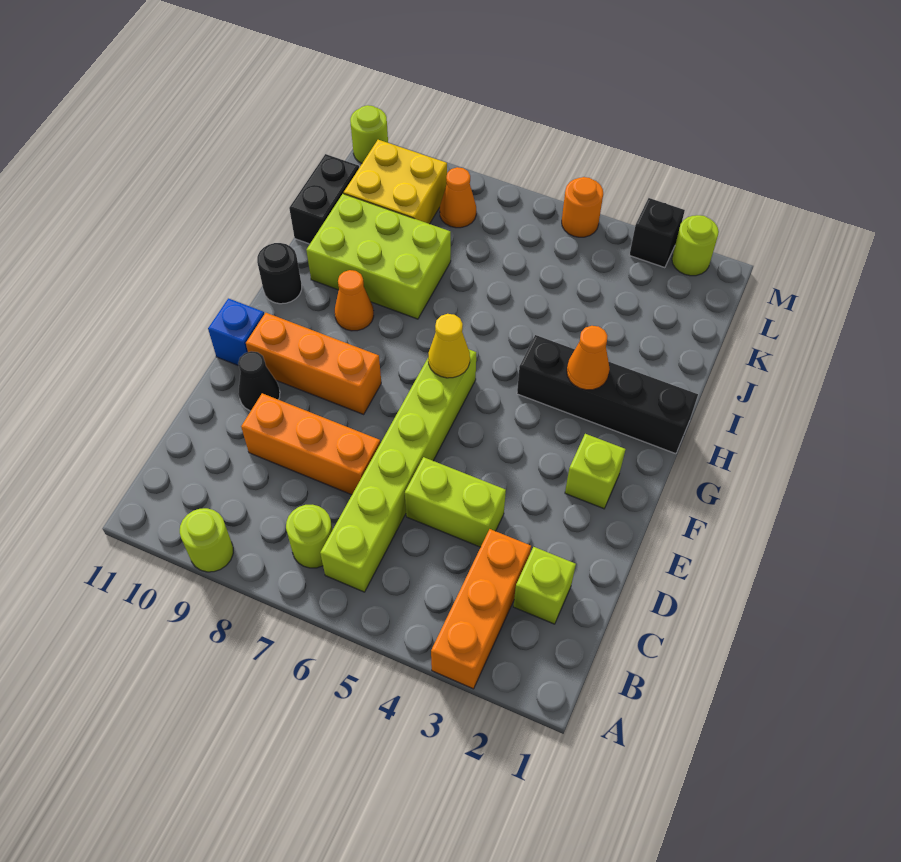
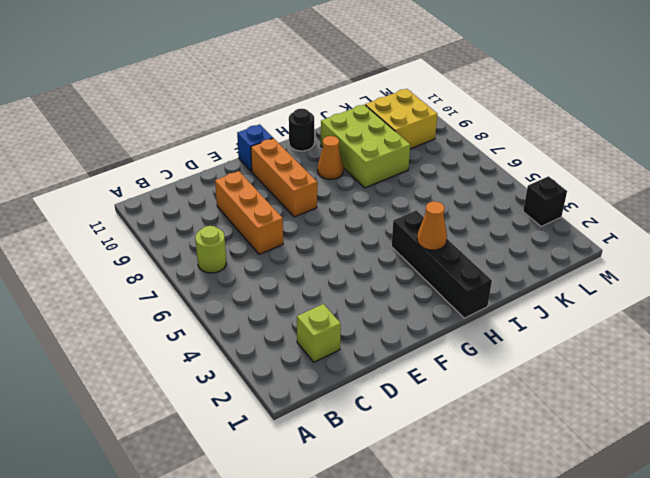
none -> orange brick A3:C3 level 1
none -> lime round brick A9 level 1
none -> lime brick B6:G6 level 1

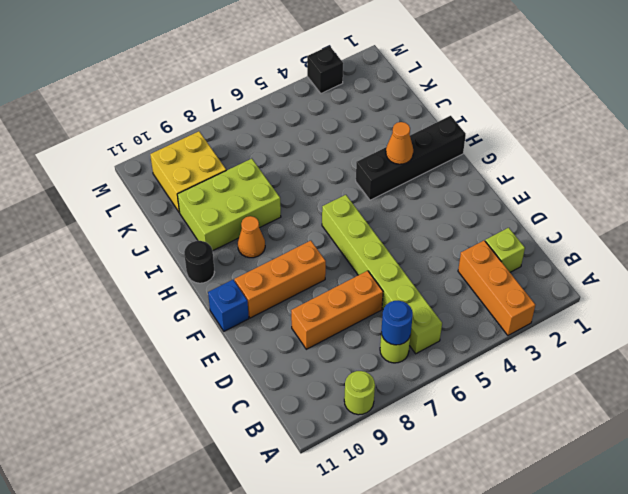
blue round brick B7 level 2 -> none
none -> lime brick D4:D5 level 1
none -> black cone E10 level 1
none -> lime brick F2 level 1

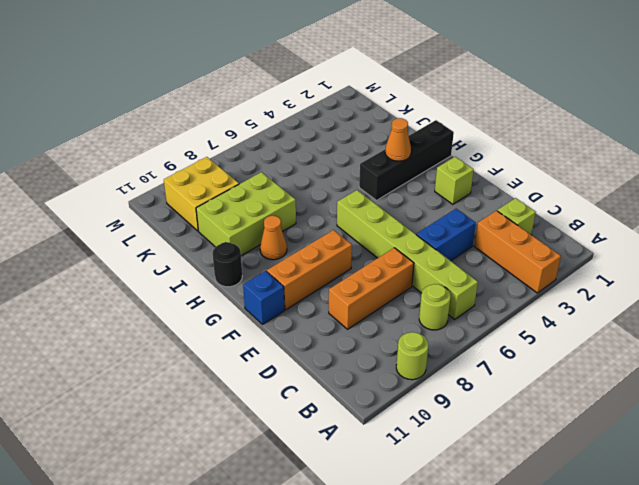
blue brick D4:D5 level 1 -> lime brick D4:D5 level 1
none -> black cone E10 level 1
none -> black brick J11:K11 level 1
none -> orange cone L8 level 1

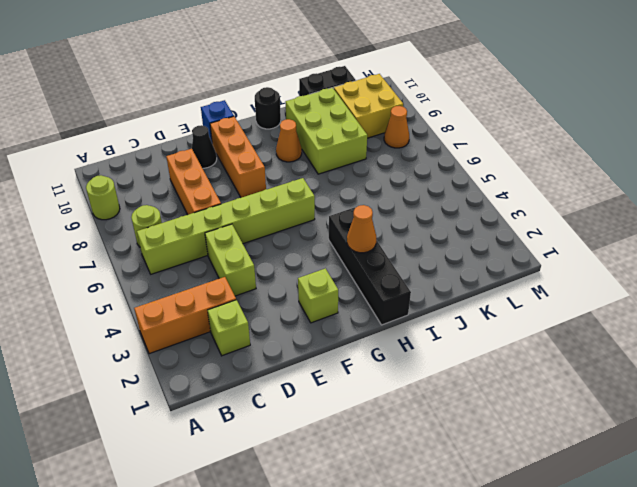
none -> lime round brick M2 level 1
none -> black brick M3 level 1
none -> orange round brick M5 level 1

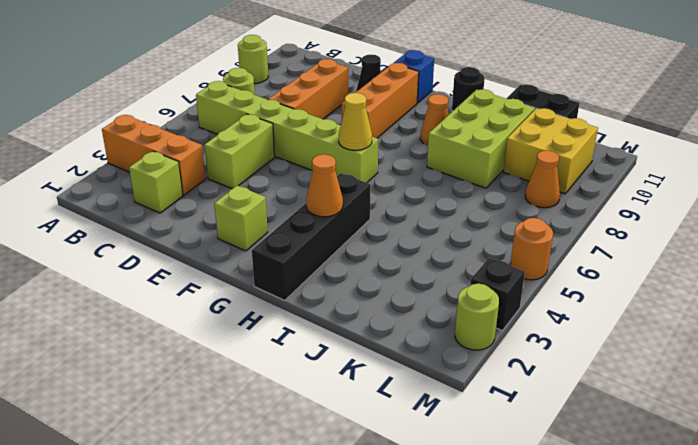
none -> lime round brick M11 level 1

